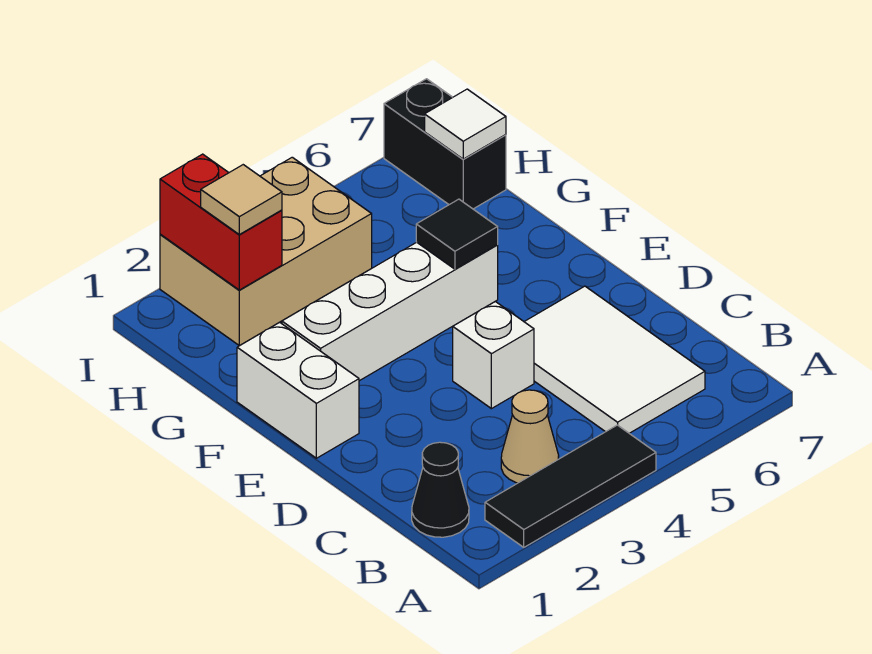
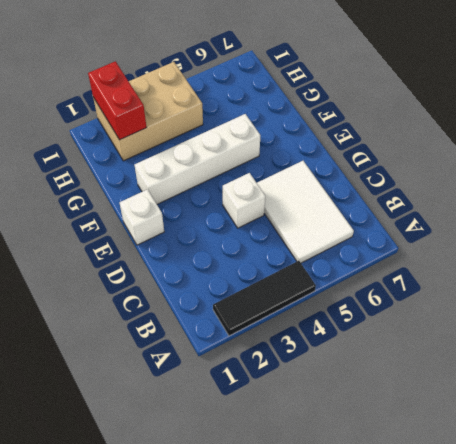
white brick E1 level 1 -> white brick E1:F1 level 1
none -> black cone B1 level 1
none -> tan cone B3 level 1
none -> black brick H7:I7 level 1

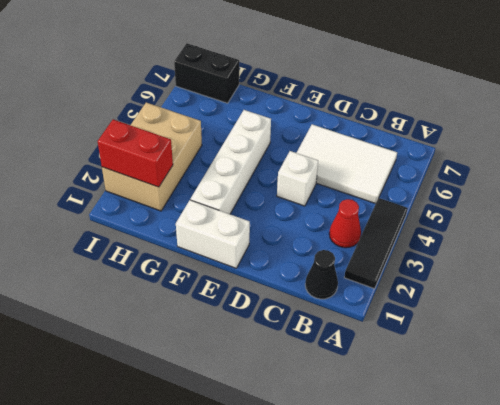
red cone B3 level 1 -> tan cone B3 level 1
none -> black tile F5 level 2
none -> white tile H7 level 2
none -> tan tile H2 level 3

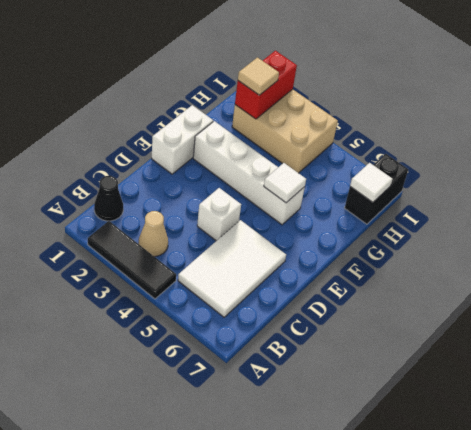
white tile F5 level 2 -> black tile F5 level 2

